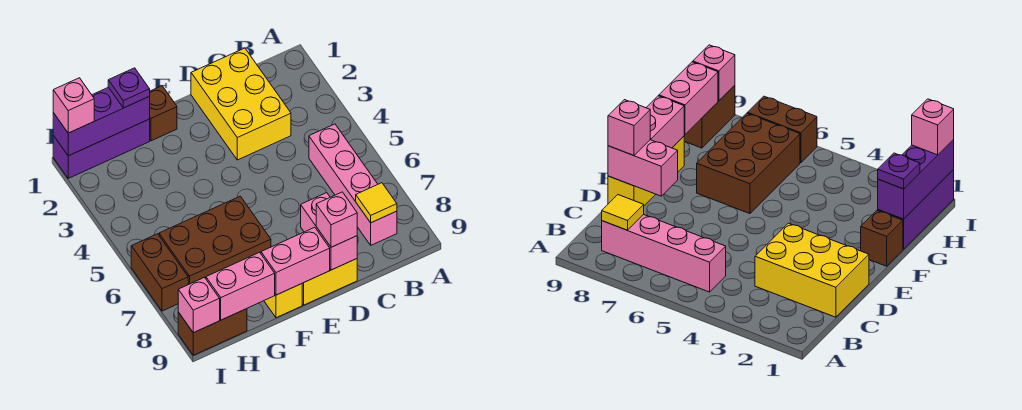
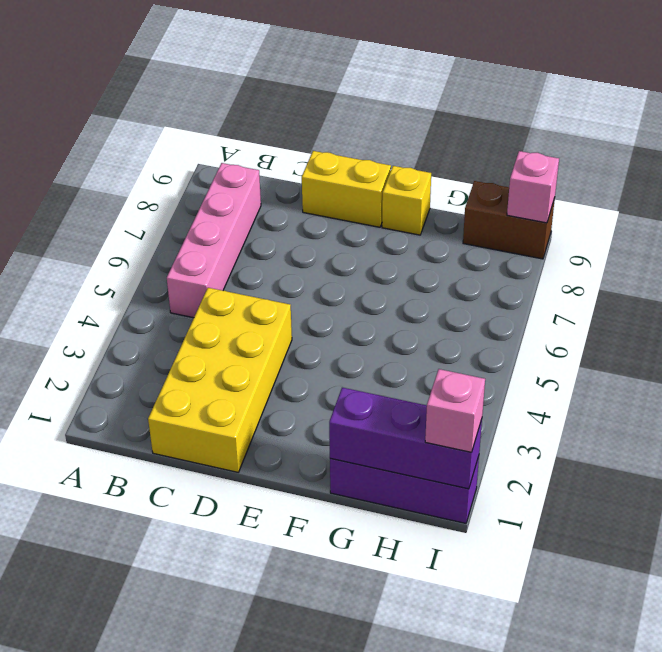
yellow brick C1:D4 level 1 -> yellow brick C1:D3 level 1
none -> brown brick F1 level 1
none -> brown brick F6:H7 level 1
none -> brown brick I6:I7 level 1

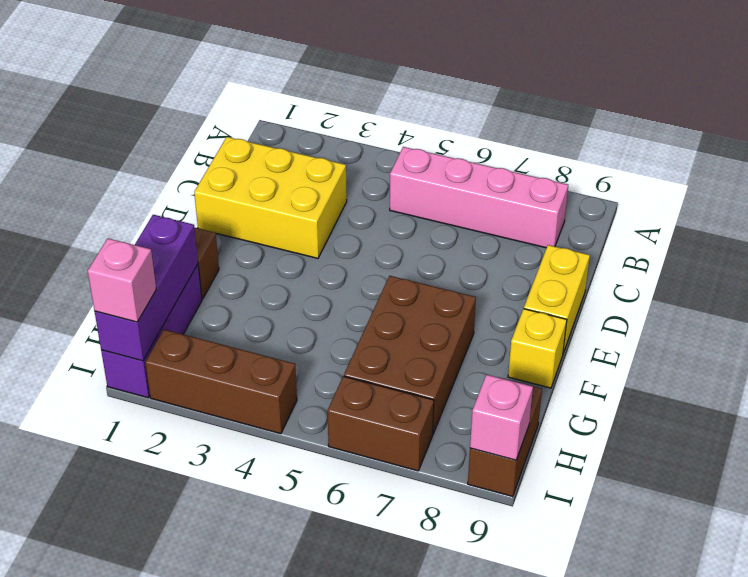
brown brick I2:I4 level 1 -> none
none -> yellow tile B8 level 2
none -> pink brick D8:D9 level 2
none -> pink brick E9:F9 level 2

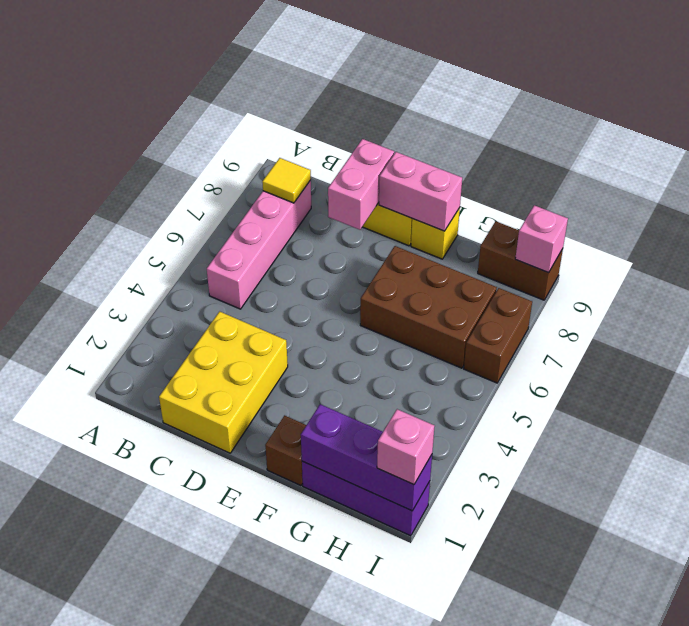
none -> pink brick G9:H9 level 2
none -> pink brick D9 level 3
none -> purple plate G1 level 3

